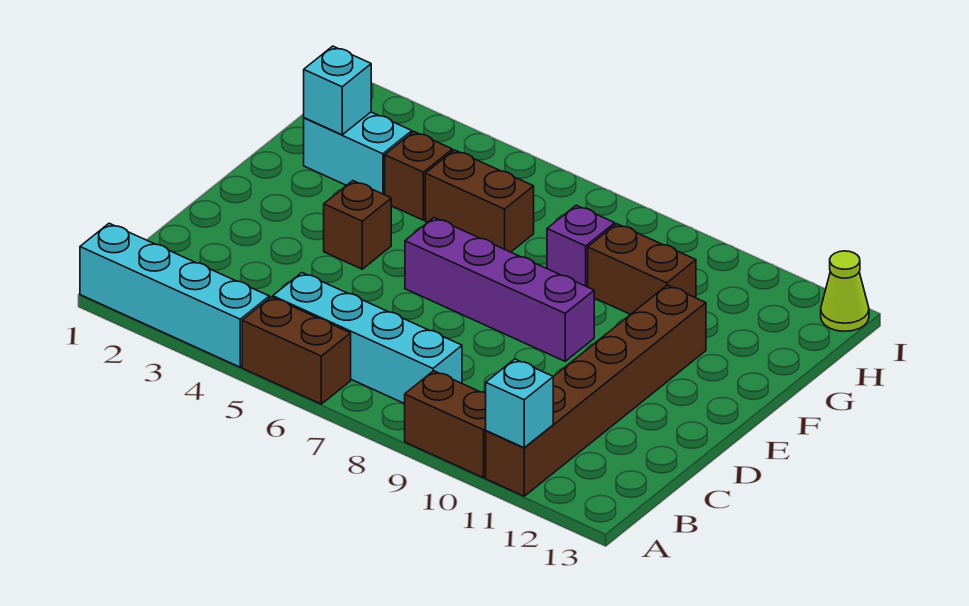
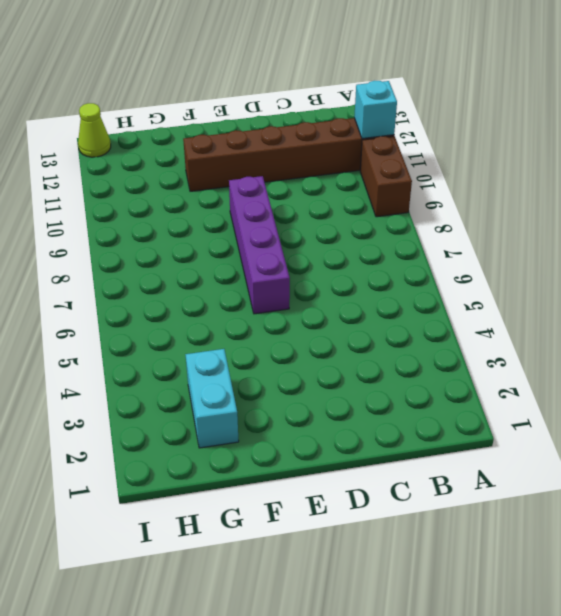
none -> cyan brick A1:A4 level 1
none -> brown brick A5:A6 level 1
none -> cyan brick B5:B8 level 1

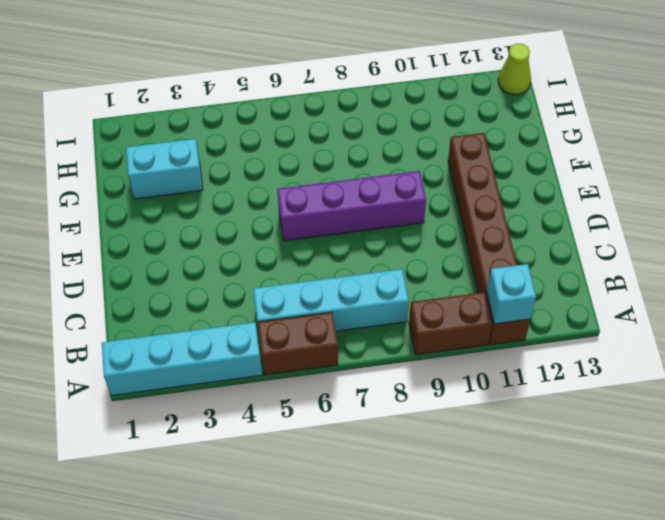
none -> brown brick E4 level 1
none -> brown brick G4 level 1
none -> brown brick G5:G6 level 1

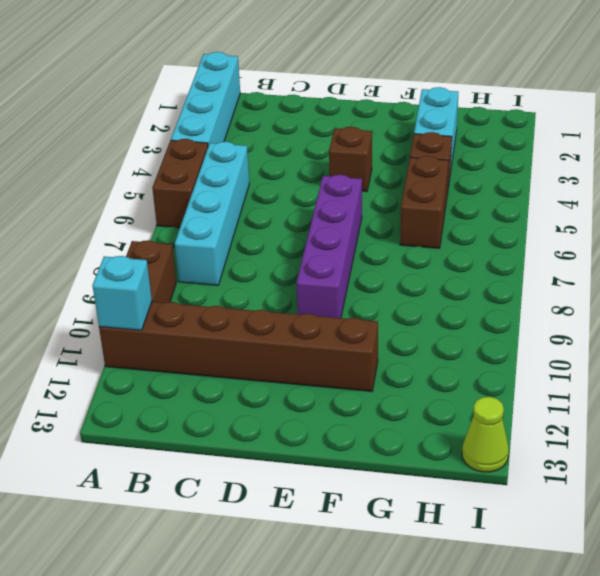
none -> purple brick G8 level 1
none -> brown brick G9:G10 level 1
none -> cyan brick G2 level 2

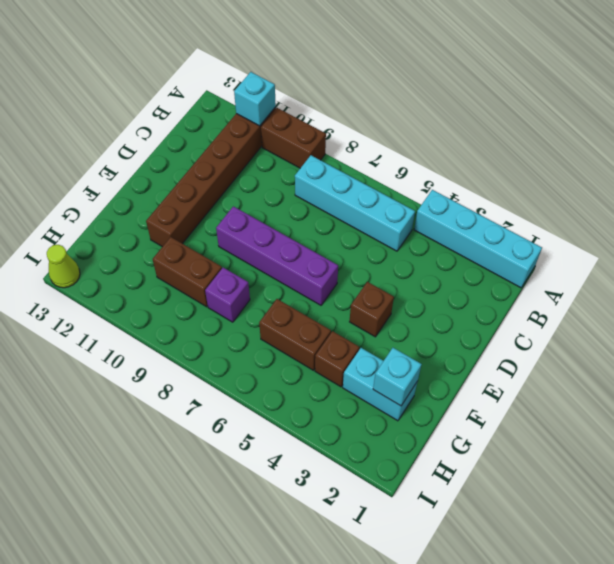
none -> brown brick A5:A6 level 1

